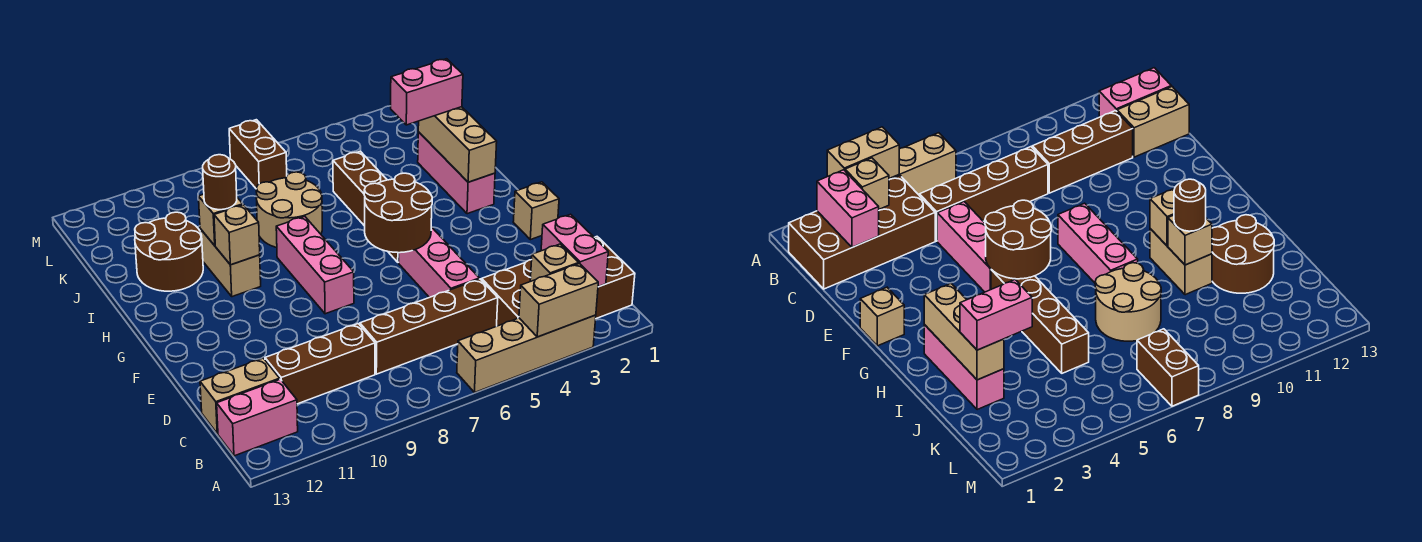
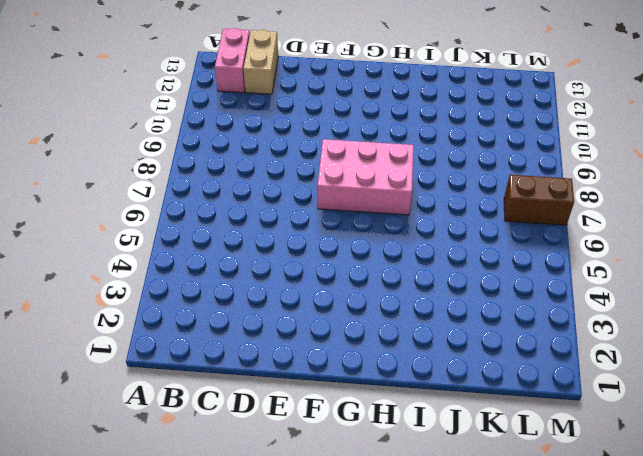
pink brick F7:H8 level 1 -> pink brick F8:H8 level 1
none -> tan brick A3:A6 level 1
none -> brown brick B1:C4 level 1
none -> brown brick C5:C8 level 1

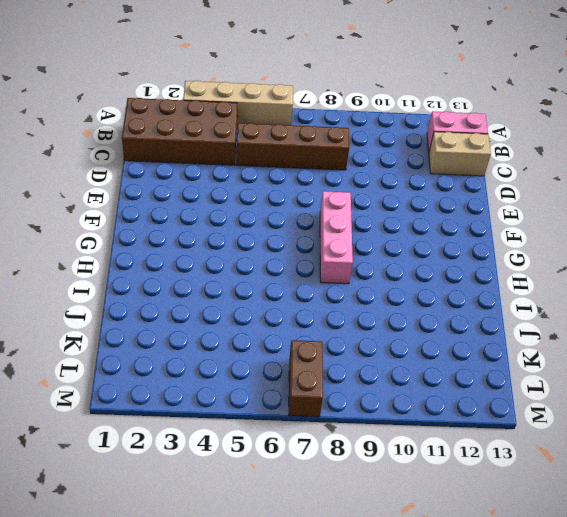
none -> brown brick C9:C11 level 1
none -> pink brick D5:F5 level 1
none -> tan brick F1 level 1

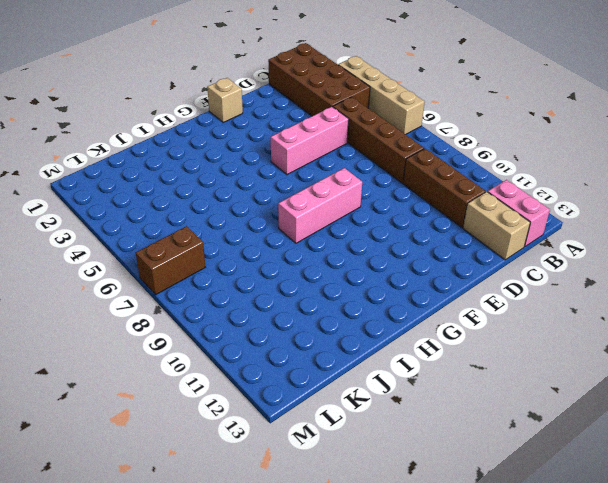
none -> brown brick G5:J5 level 1
none -> pink brick H2:J2 level 1
none -> tan brick H10:I10 level 1

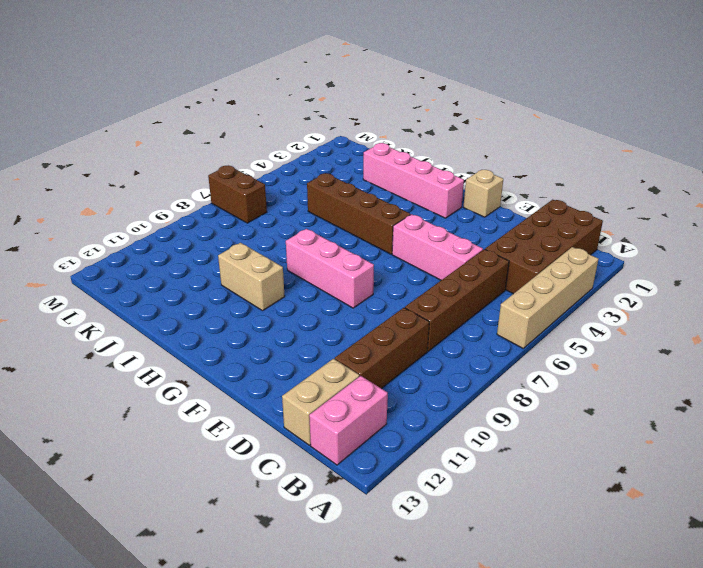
pink brick G2:J2 level 1 -> pink brick H2:J2 level 1
none -> tan round brick I7:J8 level 1
none -> brown round brick I11:J12 level 1
none -> tan brick A3:A4 level 2

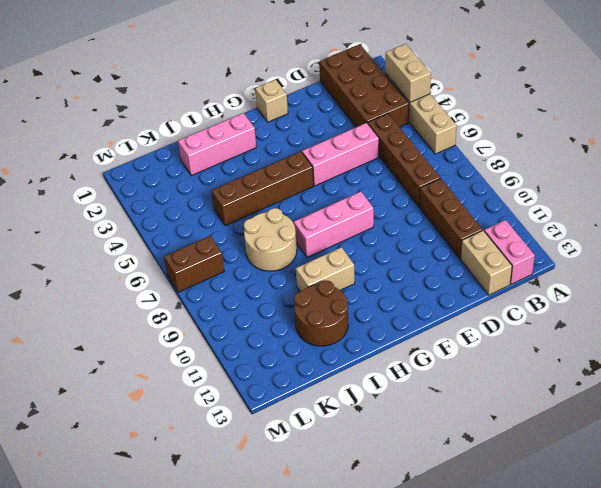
none -> pink brick B2:C2 level 2
none -> tan brick B3 level 2
none -> brown round brick F5:G6 level 2

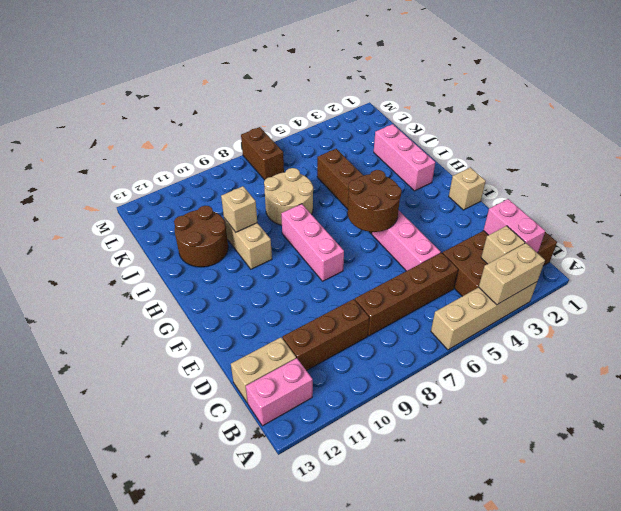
none -> tan brick H2:J2 level 2
none -> tan brick H10 level 2
none -> brown round brick I10 level 3

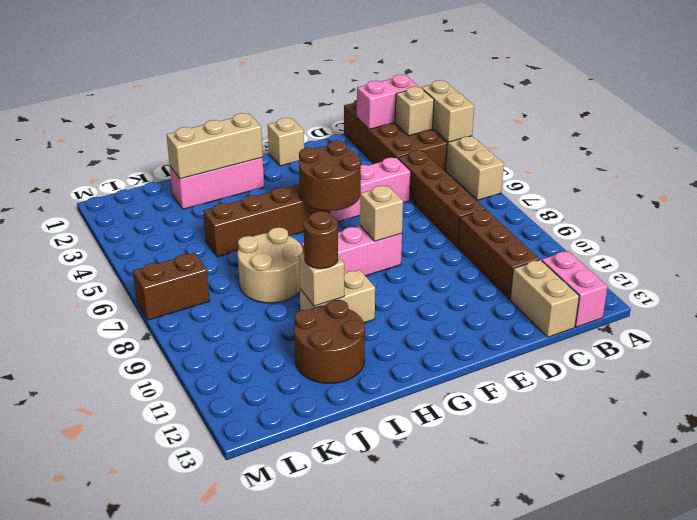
tan brick F8 level 2 -> tan brick H10 level 2
none -> pink brick J2:J3 level 3

